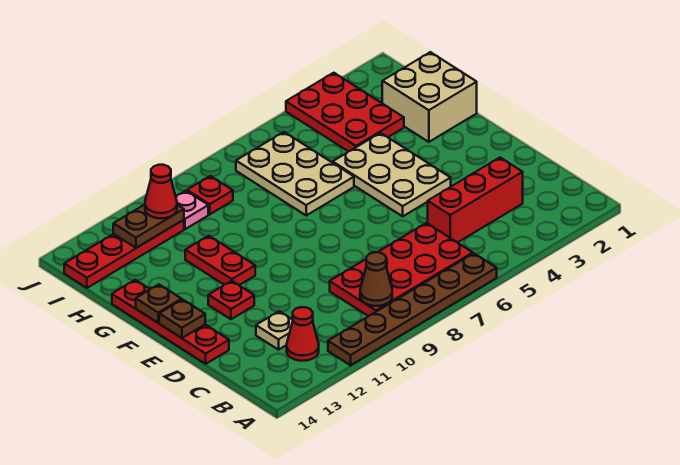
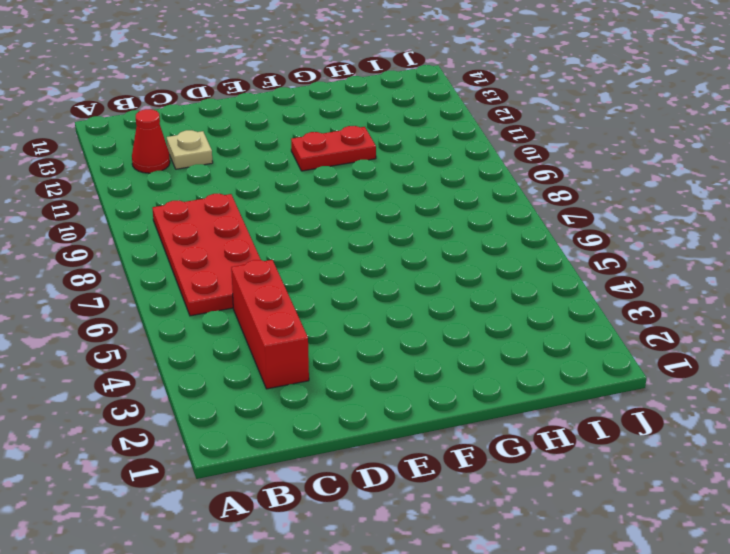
none -> brown plate A6:A11 level 1
none -> red plate D14:G14 level 1
none -> tan plate E4:G5 level 1

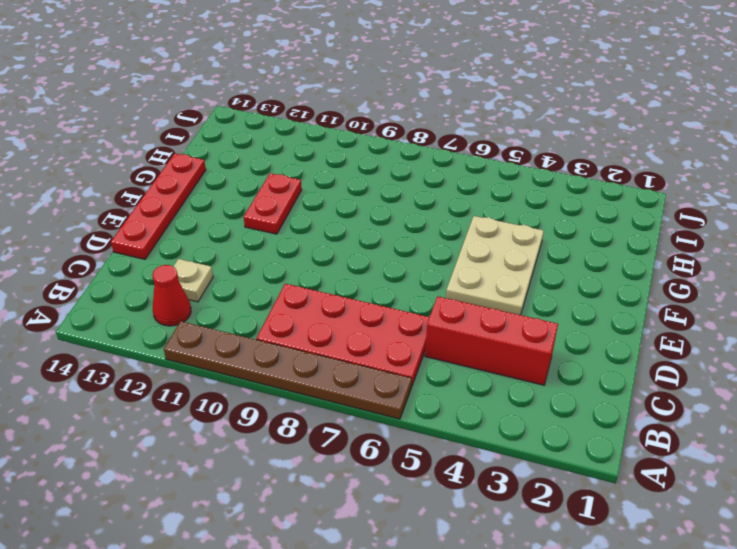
none -> red plate E12 level 1
none -> tan brick G1:H2 level 1
none -> tan plate G6:I7 level 1

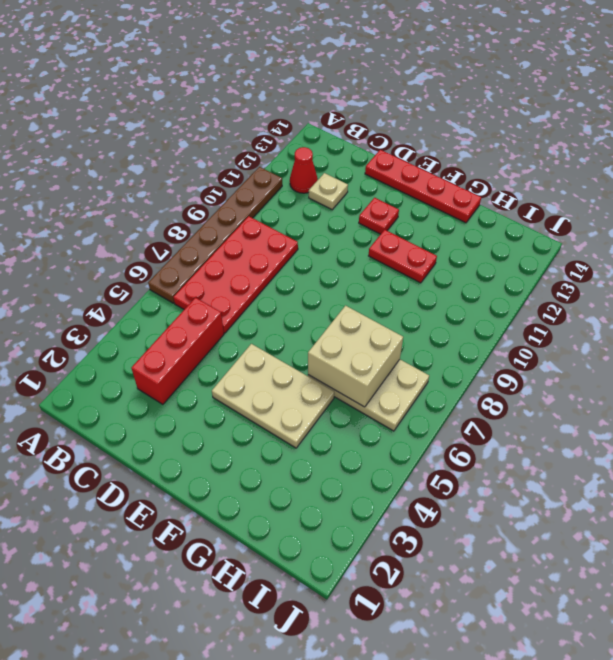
tan brick G6:H7 level 2 -> tan brick G1:H2 level 1
none -> red plate H3:J4 level 1
none -> red plate I9 level 1
none -> pink plate I10 level 1

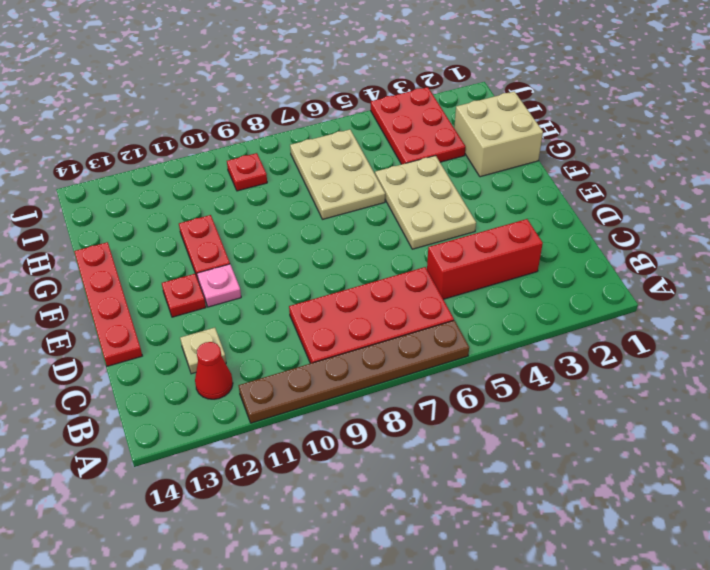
pink plate E11 level 1 -> pink plate I10 level 1
none -> red plate I11:I14 level 1
none -> brown cone B9 level 2
none -> brown plate E14 level 2

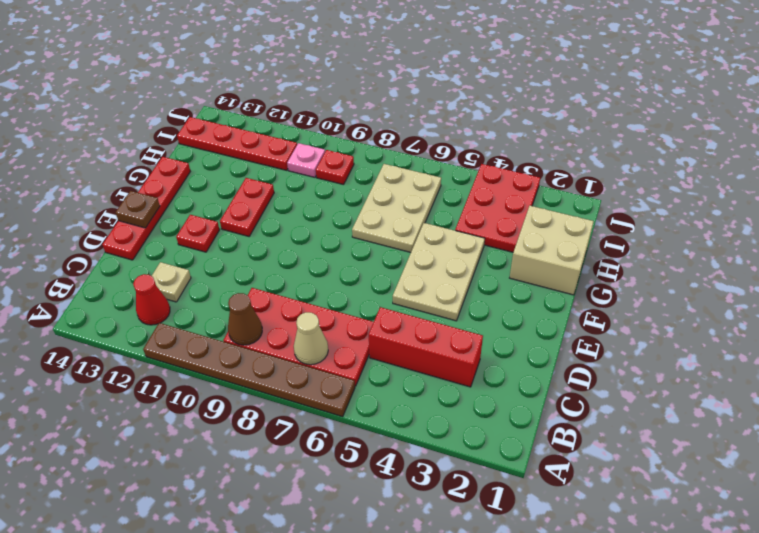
tan cone B7 level 2 -> none
none -> brown plate F14 level 2
none -> brown plate I11:I12 level 2
none -> red cone I11 level 3

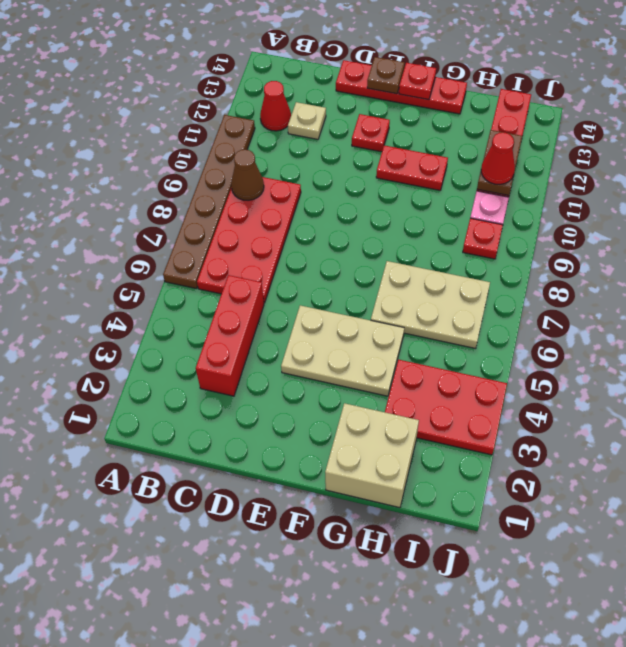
red plate F14 level 2 -> brown plate F14 level 2

